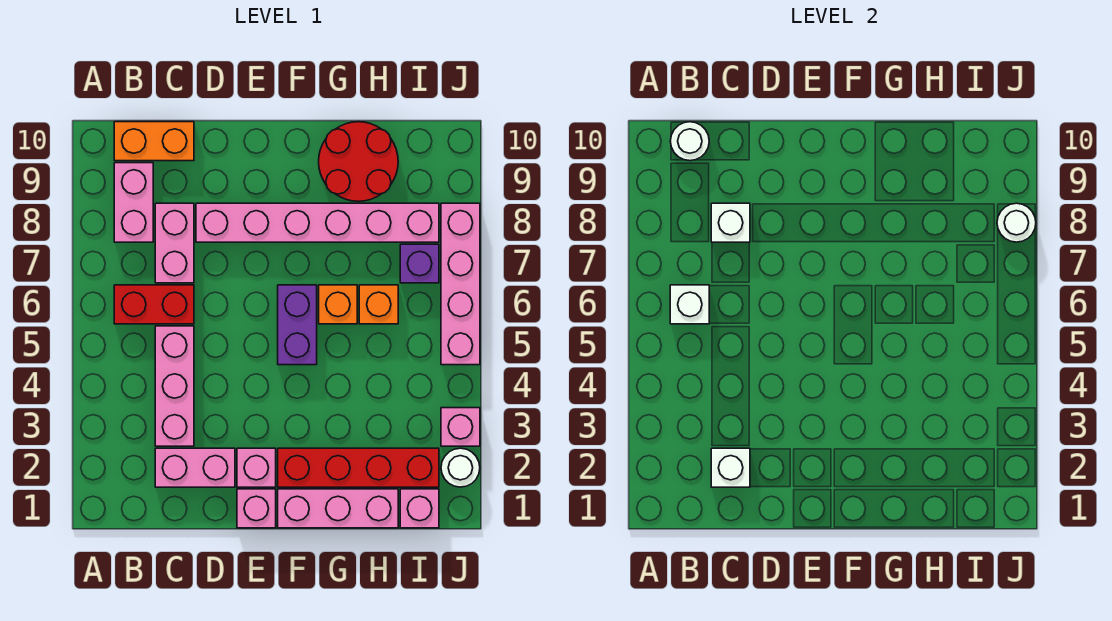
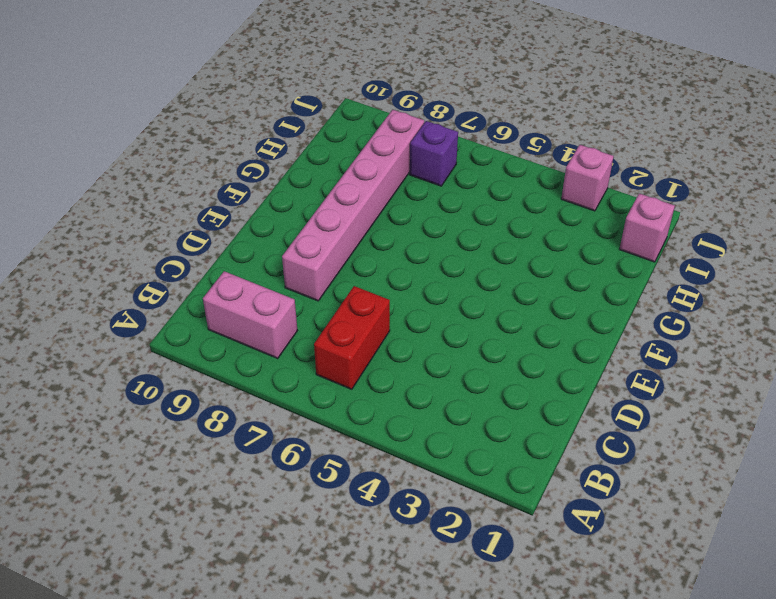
none -> orange brick B10:C10 level 1
none -> pink brick C2:D2 level 1
none -> pink brick C3:C5 level 1

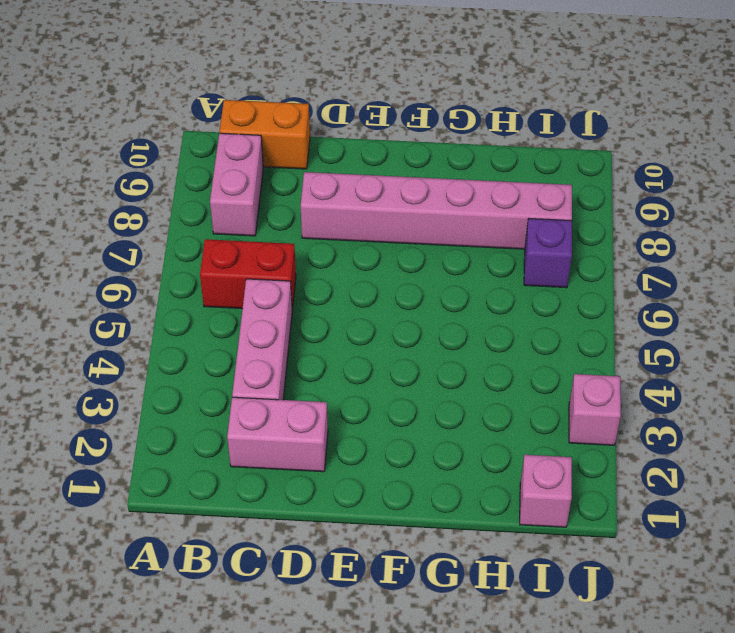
none -> pink brick C7:C8 level 1
none -> pink brick E1 level 1
none -> pink brick E2 level 1

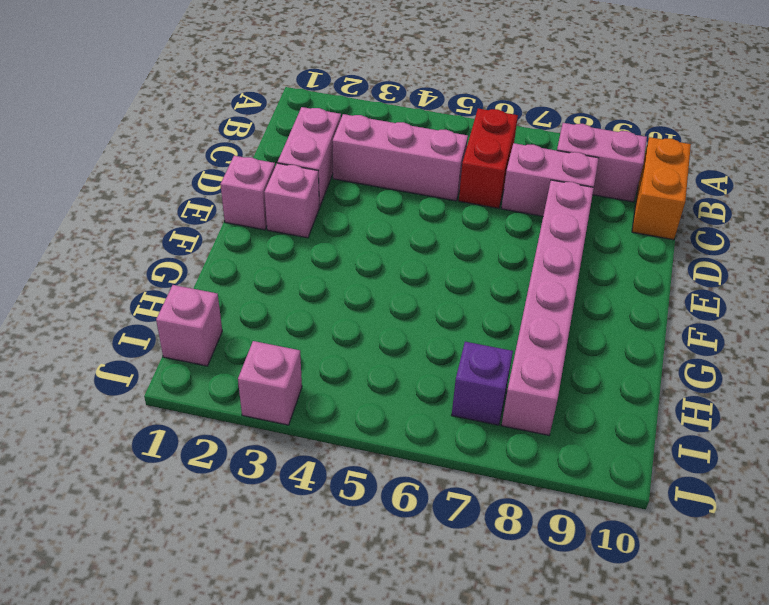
none -> pink brick F1:H1 level 1
none -> red brick F2:I2 level 1
none -> purple brick F5:F6 level 1

